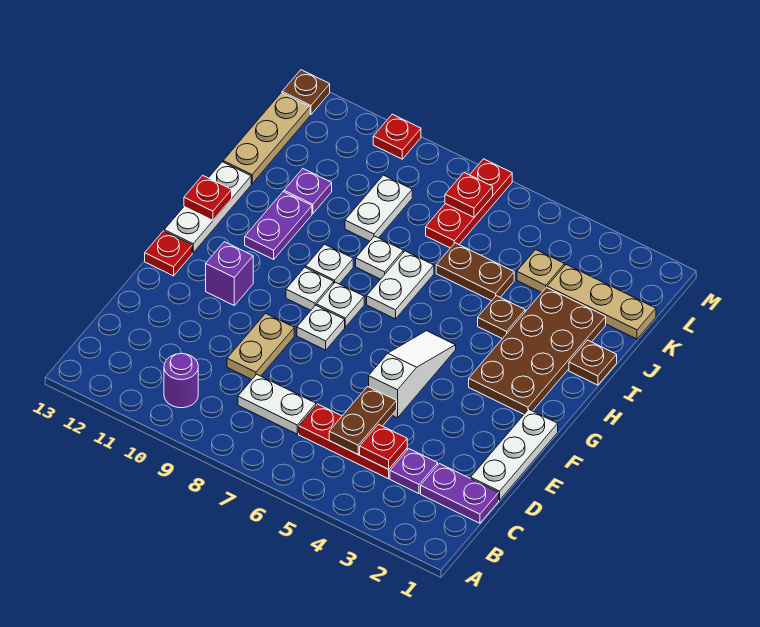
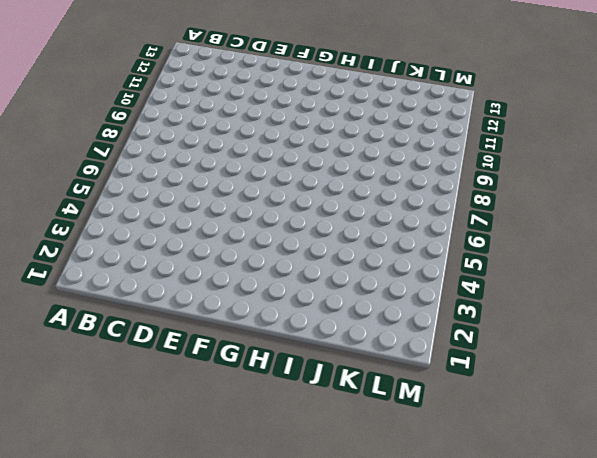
none -> purple round brick B10 level 1
none -> purple plate C1:C2 level 1
none -> purple plate C3 level 1
none -> red plate C4:C6 level 1

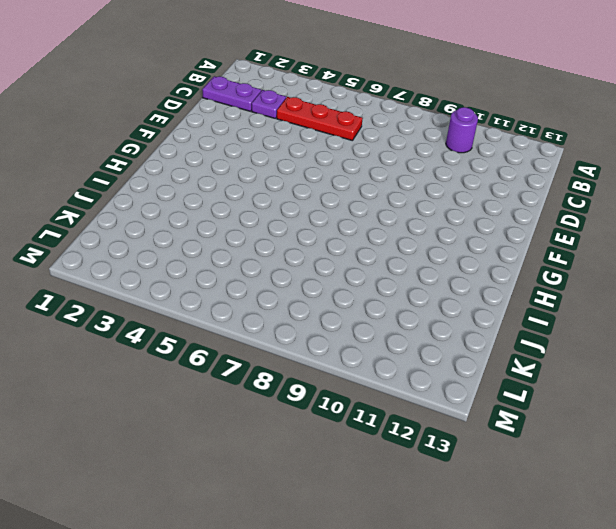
none -> white plate C7:C8 level 1
none -> white plate D1:F1 level 1
none -> tan plate D9:E9 level 1
none -> white slope E5:G5 level 1 top E

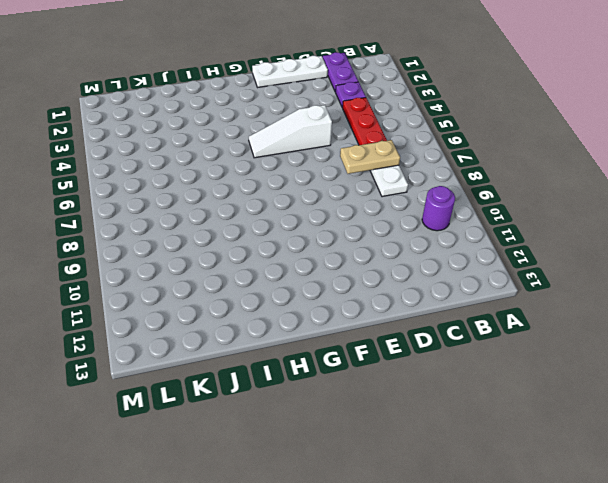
tan plate C7:D7 level 2 -> tan plate D9:E9 level 1
none -> white plate F8 level 1
none -> purple brick F11 level 1
none -> red plate F13 level 1
none -> brown plate G2:J3 level 1

